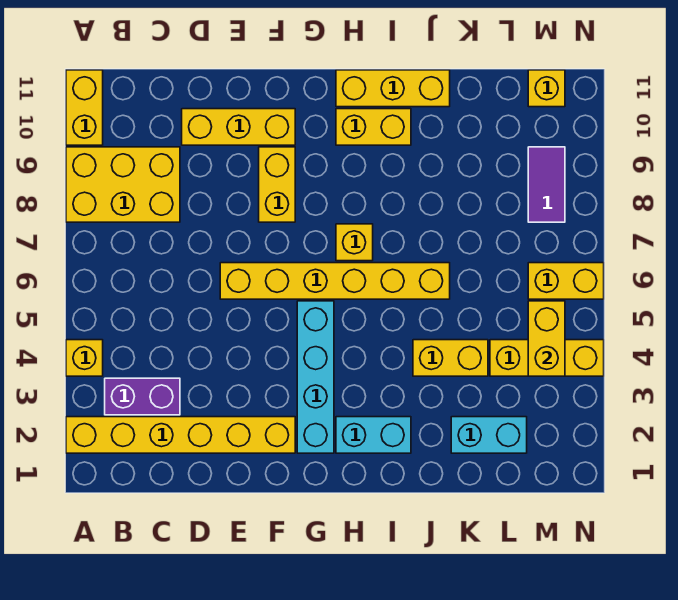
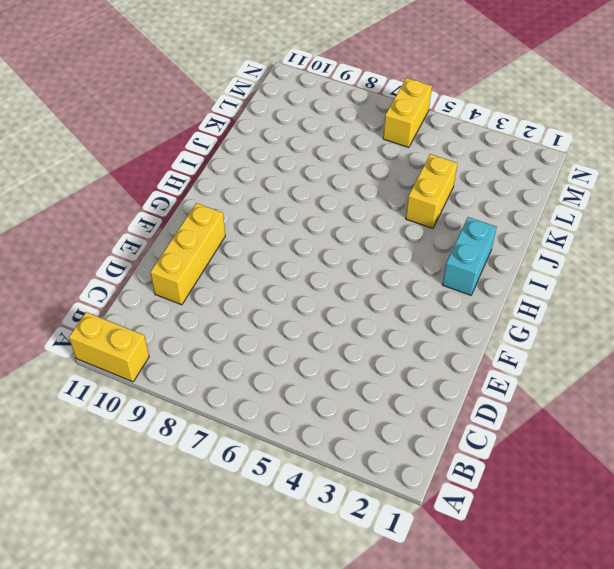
none -> yellow brick A2:F2 level 1
none -> yellow brick A4 level 1
none -> yellow brick A8:C9 level 1

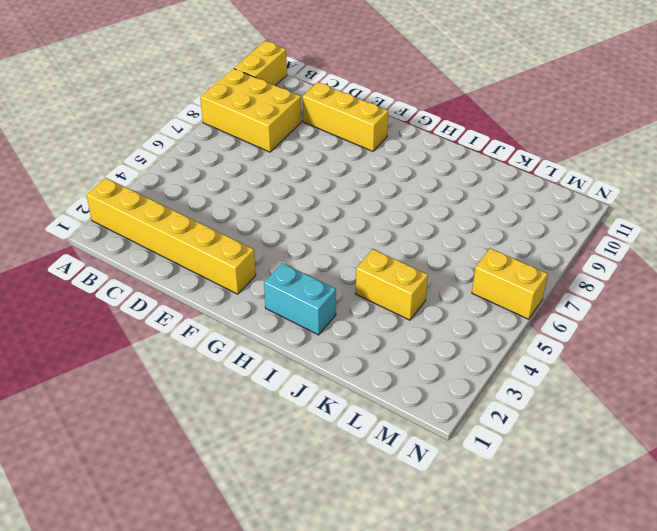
none -> yellow brick A4 level 1
none -> purple brick B3:C3 level 1
none -> yellow brick E6:J6 level 1

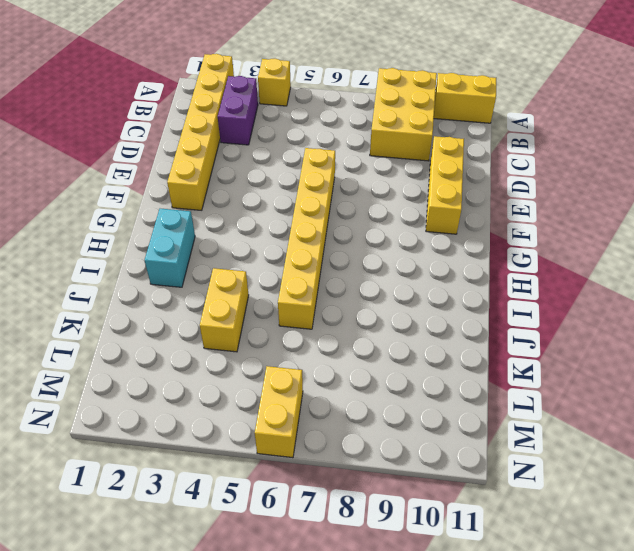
none -> yellow brick F8:F9 level 1
none -> cyan brick G2:G5 level 1
none -> yellow brick H7 level 1

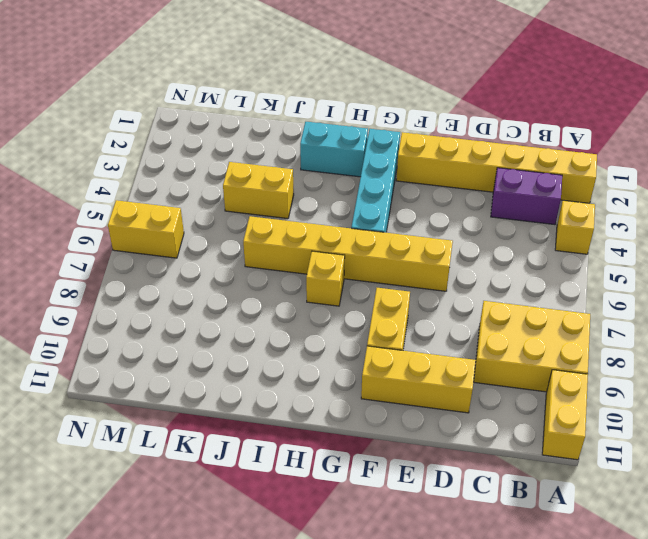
none -> yellow brick H10:I10 level 1
none -> yellow brick H11:J11 level 1
none -> cyan brick K2:L2 level 1

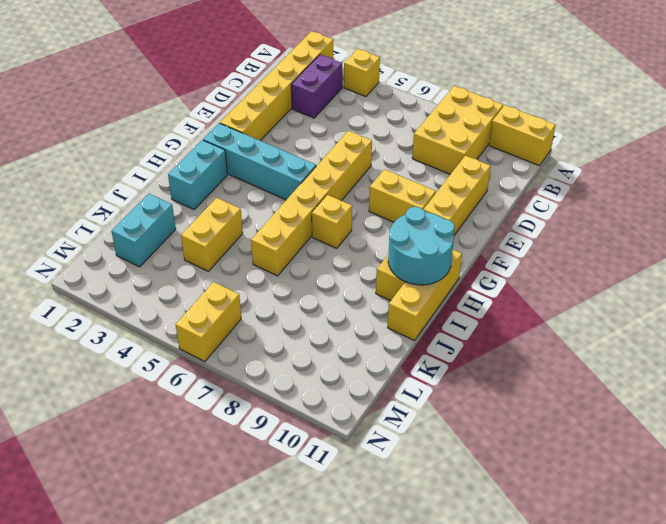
cyan round brick H10:I11 level 2 -> none
none -> yellow brick L4:N4 level 1
none -> purple tile M8:M9 level 1
none -> yellow brick M11 level 1

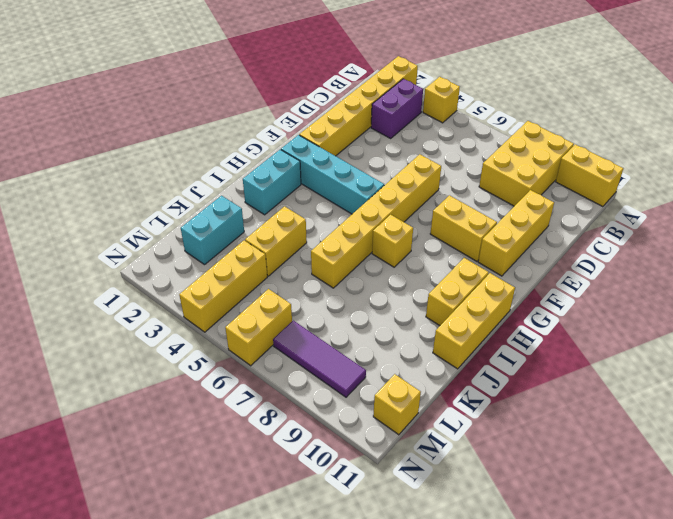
purple tile M7:M9 level 1 -> purple tile M8:M9 level 1
none -> yellow brick M4:M5 level 2

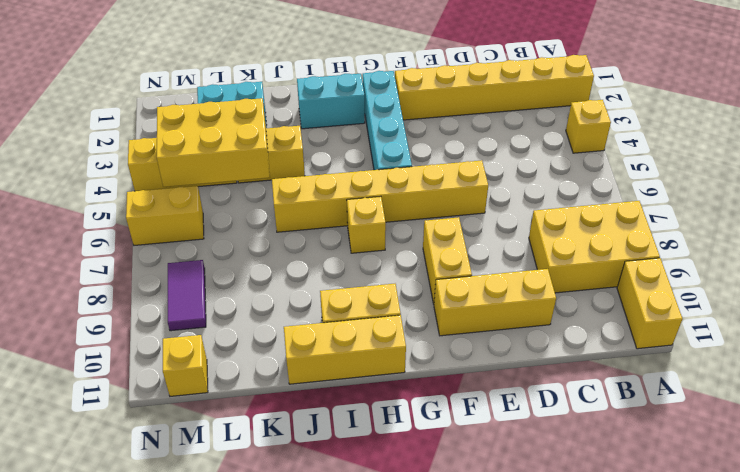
yellow brick K4:M5 level 2 -> yellow brick M4:M5 level 2
none -> purple brick B3:C3 level 1

